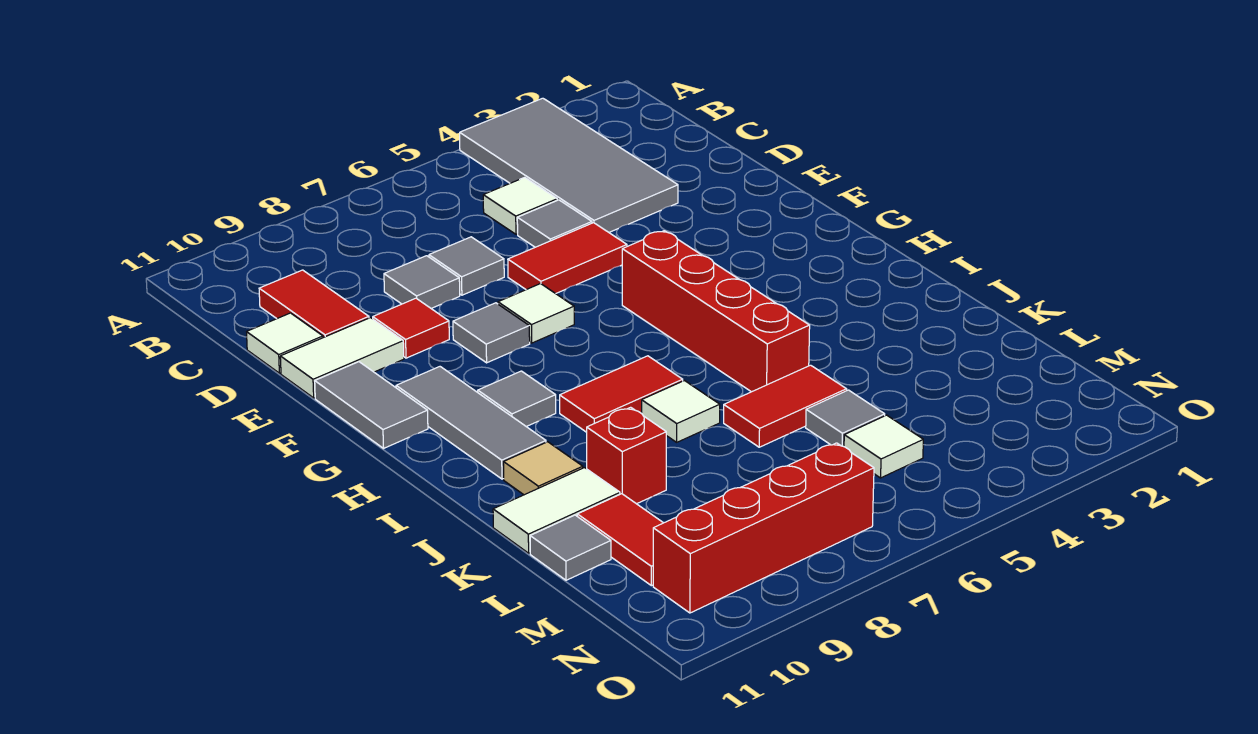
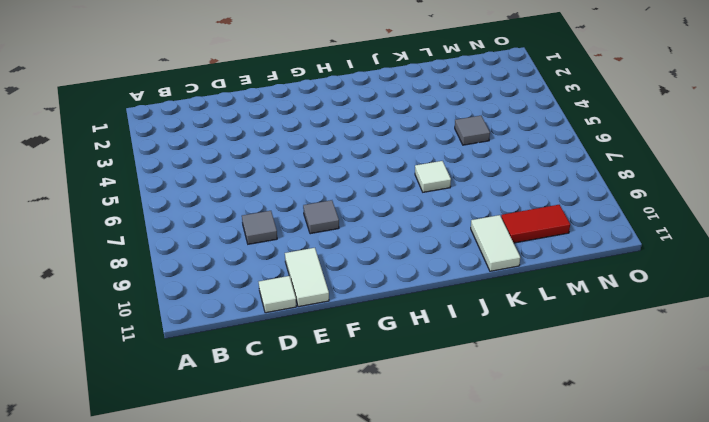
none -> grey tile A3:D4 level 1
none -> white tile C5 level 1
none -> red tile C10:D10 level 1

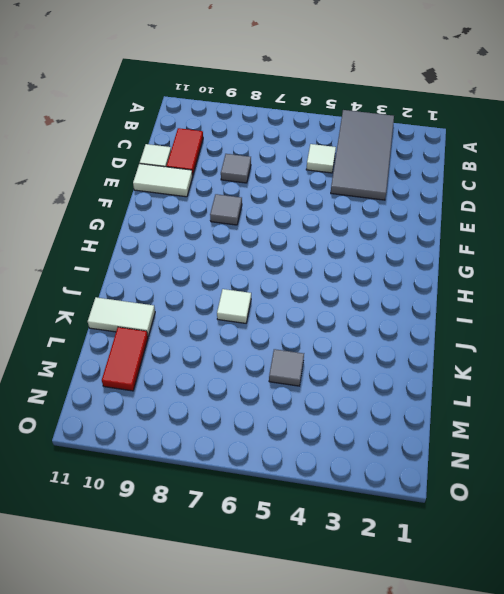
none -> grey tile D5 level 1
none -> grey tile D7 level 1
none -> red tile E5:E6 level 1

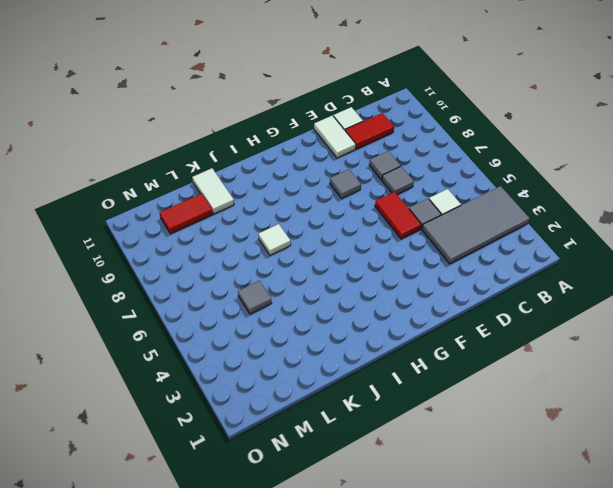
none -> red tile E9 level 1
none -> white tile F7 level 1
none -> grey tile F11:G11 level 1

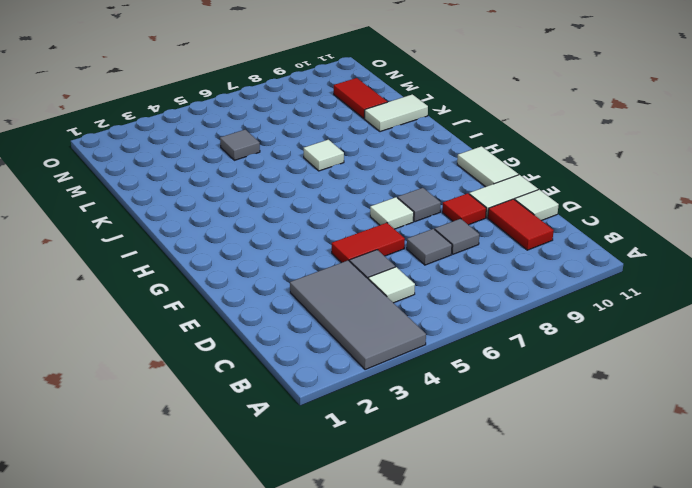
white tile F11:G11 level 1 -> grey tile F11:G11 level 1
none -> red brick G5:J5 level 1
none -> grey tile G10:I10 level 1
none -> grey tile H9 level 1

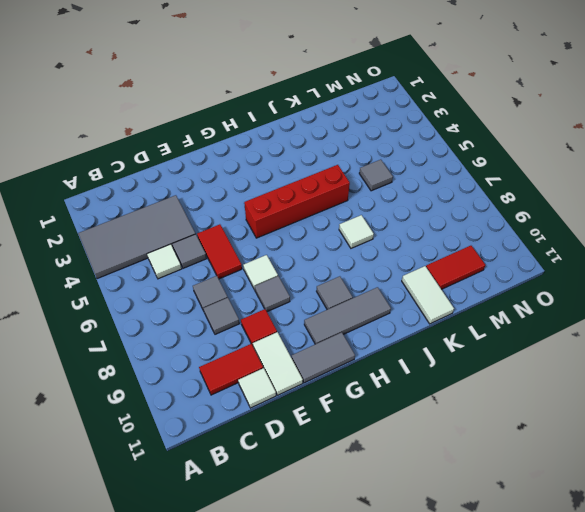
none -> red tile I7:I8 level 1
none -> tan tile J10 level 1
none -> red tile K5:K6 level 1

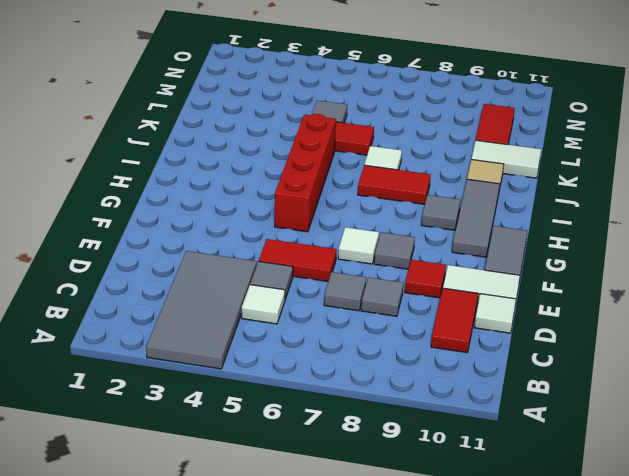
none -> red brick K9 level 1
none -> grey tile L11 level 1
none -> white tile M5 level 1

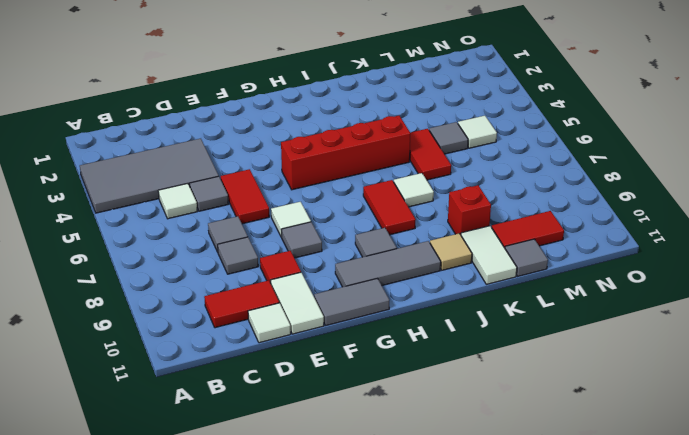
none -> red brick N7:N10 level 1

